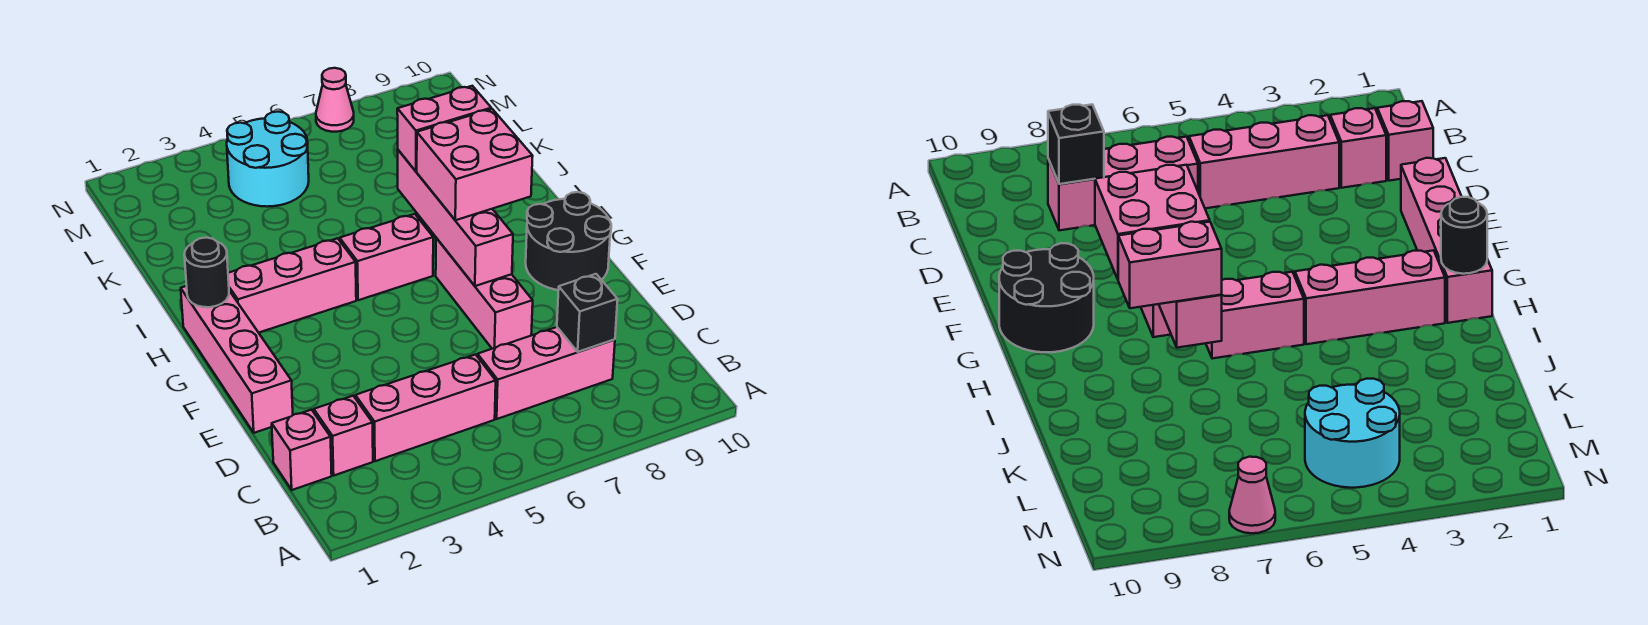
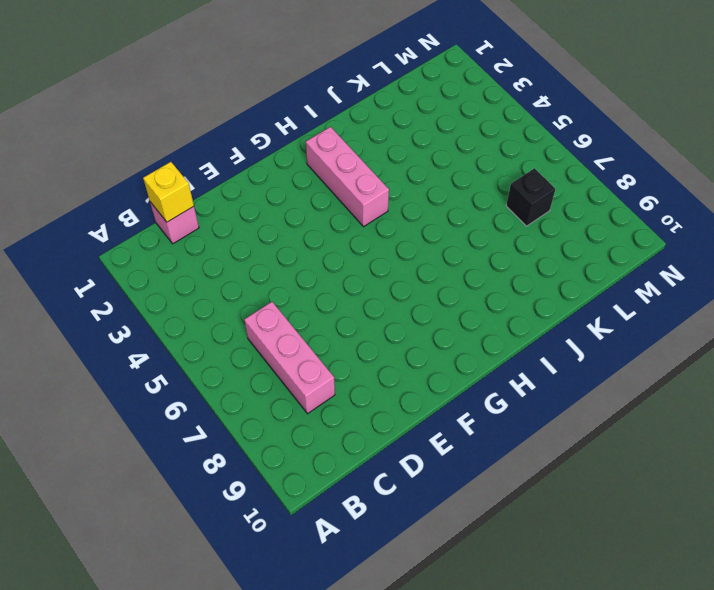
yellow brick C1 level 2 -> none
black brick L7 level 1 -> black brick C8 level 2
none -> pink brick C2 level 1
none -> pink brick C3:C5 level 1
none -> pink brick E1:H1 level 1

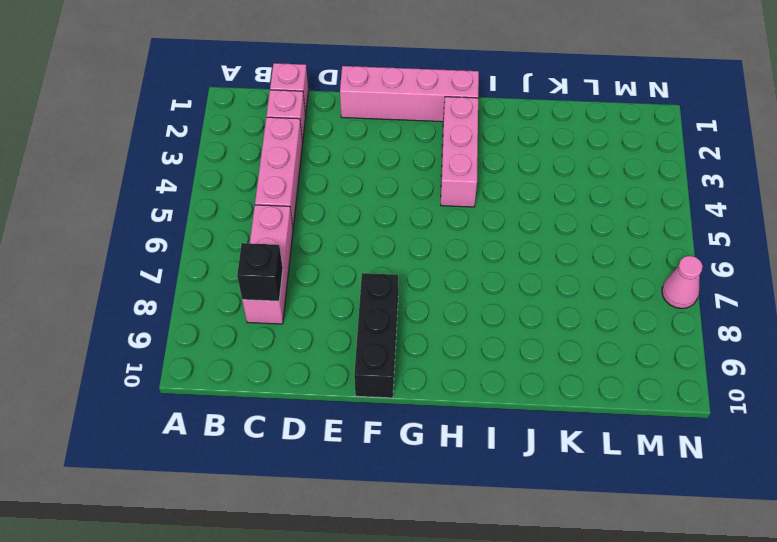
black brick F8:F10 level 1 -> black round brick F9:G10 level 1
none -> pink brick E7:G7 level 1
none -> pink brick H5:H6 level 1
none -> cyan round brick L4:M5 level 1

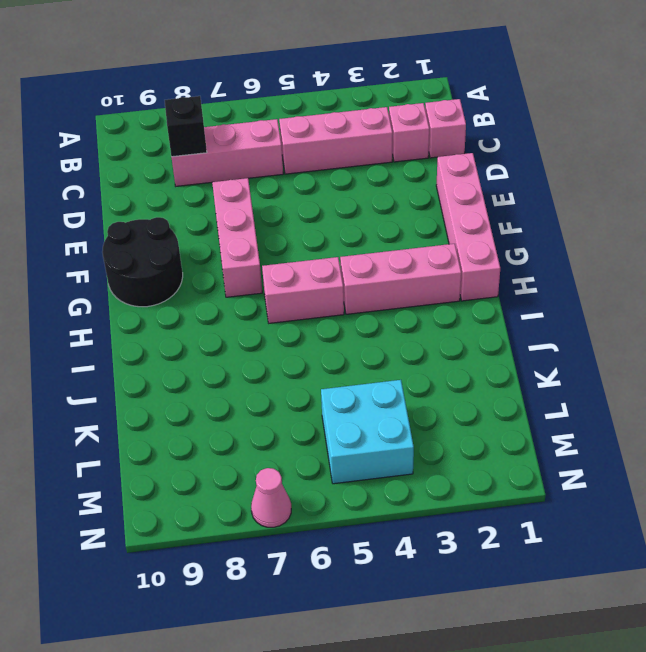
cyan brick L4:M5 level 1 -> cyan round brick L4:M5 level 1
none -> pink brick F7:I7 level 2
none -> black round brick H1 level 2
none -> pink brick G7:H8 level 3

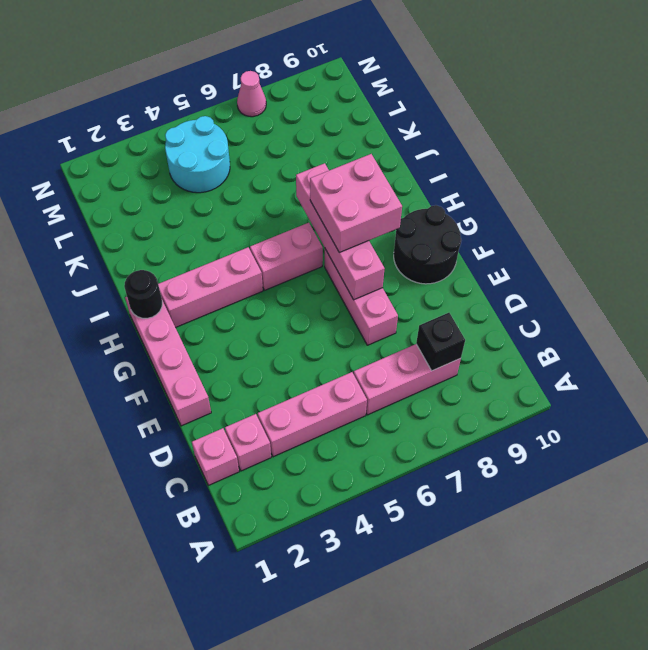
none -> pink brick I7:I8 level 3

